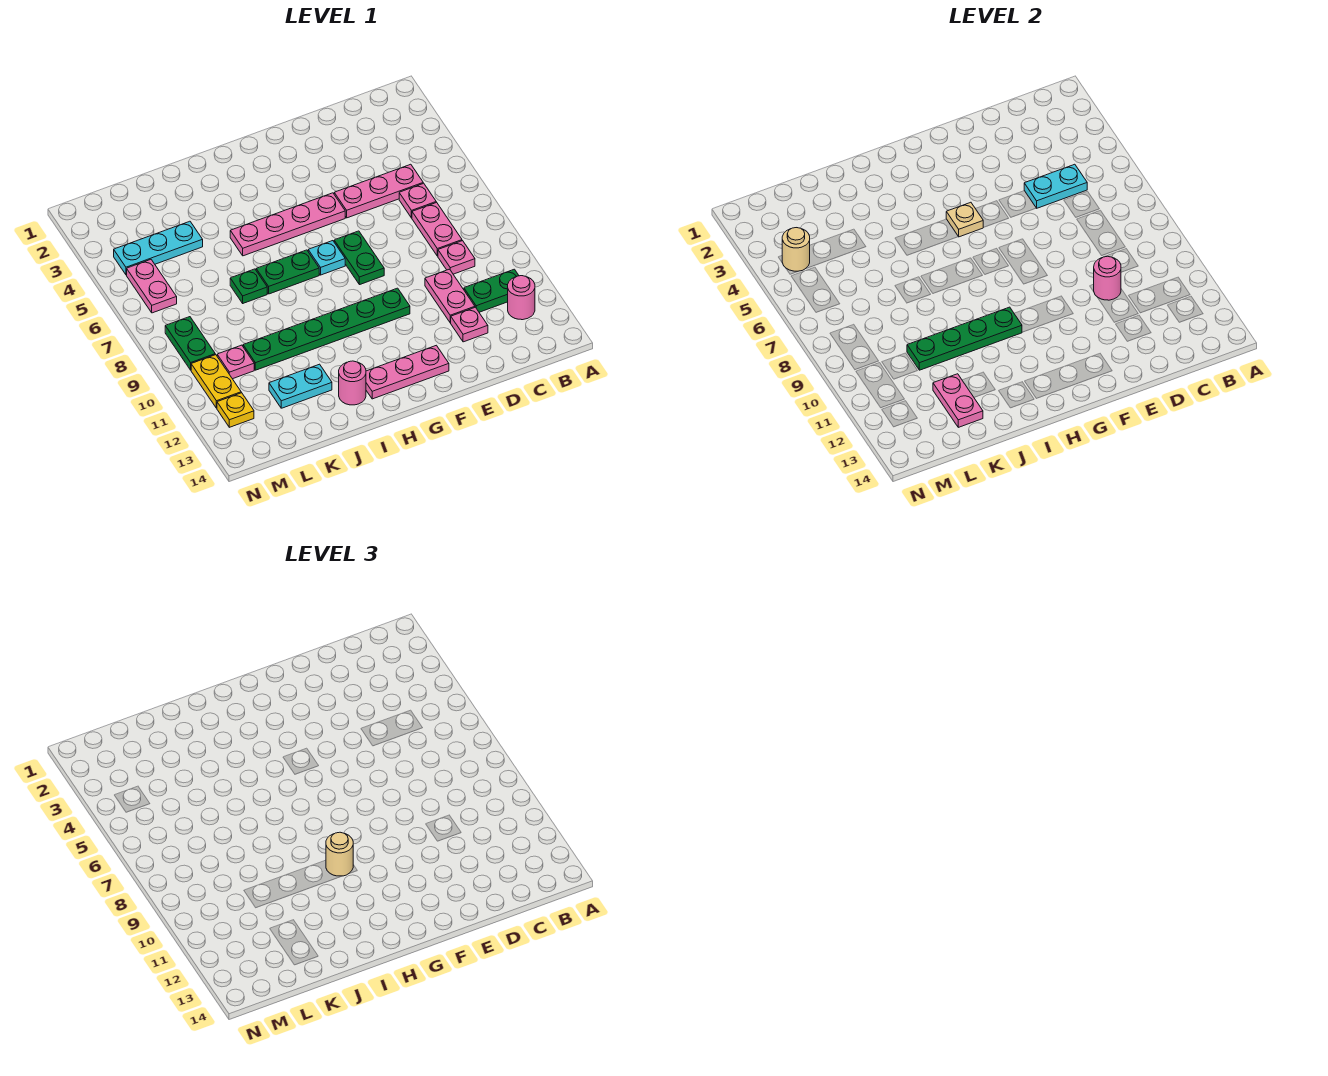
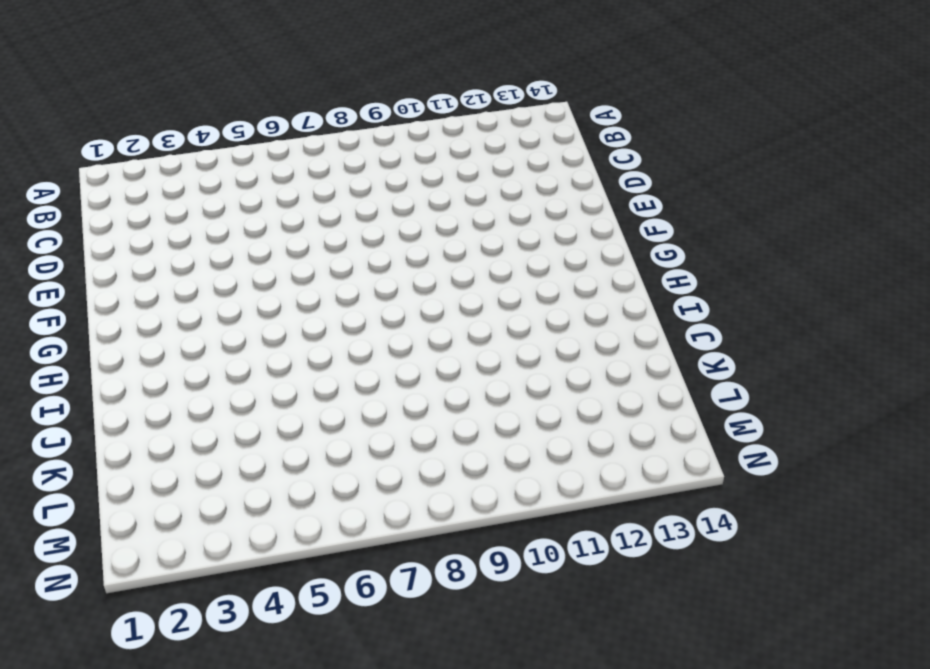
none -> green plate B11:C11 level 1
none -> pink round brick B12 level 1
none -> pink plate C5:E5 level 1
none -> pink plate C6 level 1

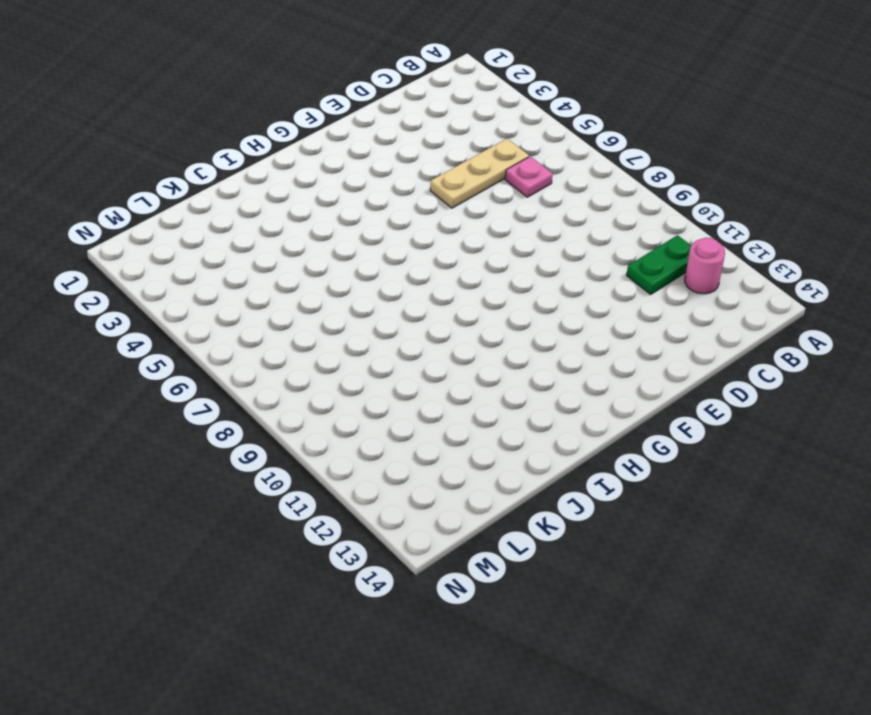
tan plate C5:E5 level 1 -> pink plate C5:E5 level 1
none -> pink plate C7:C8 level 1
none -> pink plate C9 level 1
none -> pink plate D10:D11 level 1
none -> pink plate D12 level 1

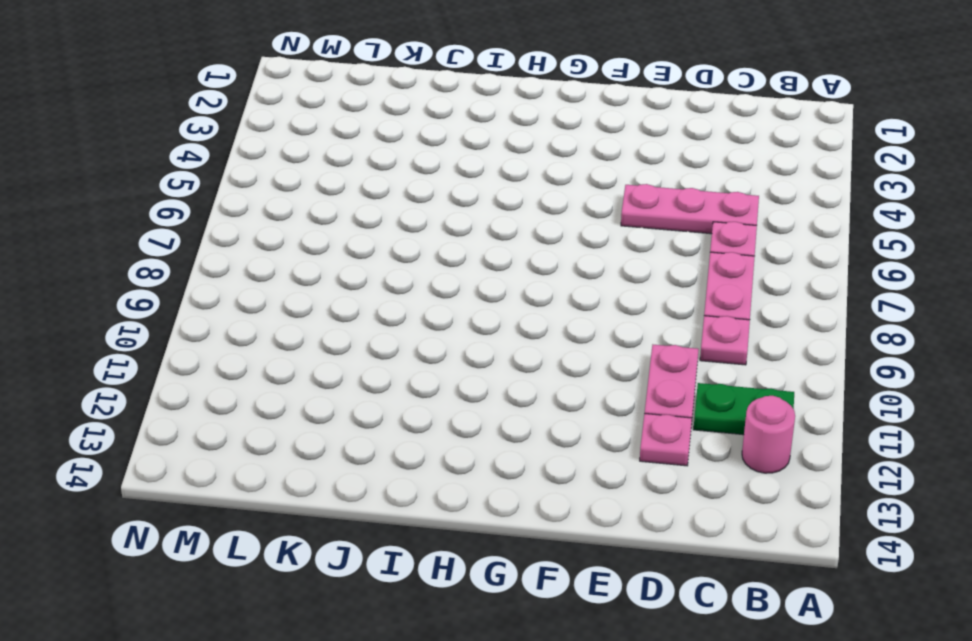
none -> pink plate F5:I5 level 1
none -> green plate F7:F8 level 1
none -> green plate F10:K10 level 1
none -> pink plate F13:H13 level 1

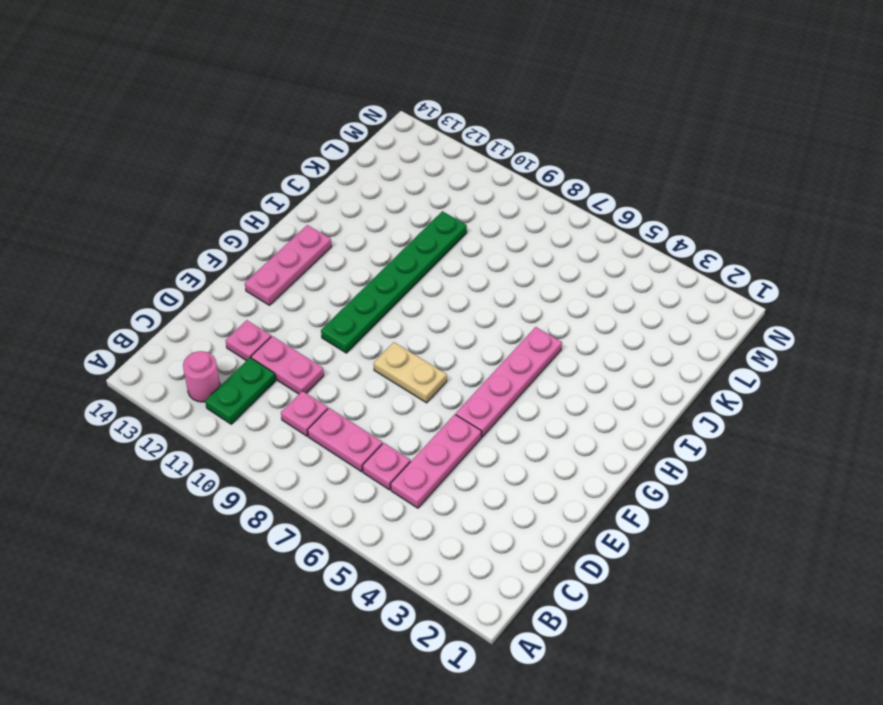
tan plate F7:F8 level 1 -> green plate F7:F8 level 1
none -> cyan plate G7 level 1
none -> green plate H7:I7 level 1
none -> pink round brick I13 level 1
none -> green plate J7 level 1

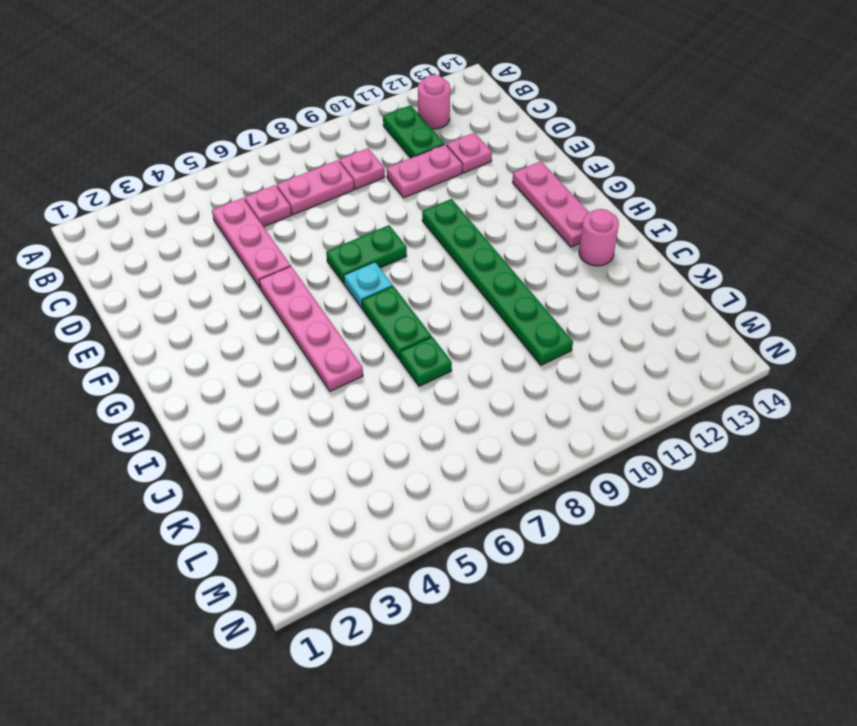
none -> cyan plate J12:K12 level 1
none -> cyan plate K4:M4 level 1
none -> pink plate L10 level 1
none -> pink plate M5:M6 level 1

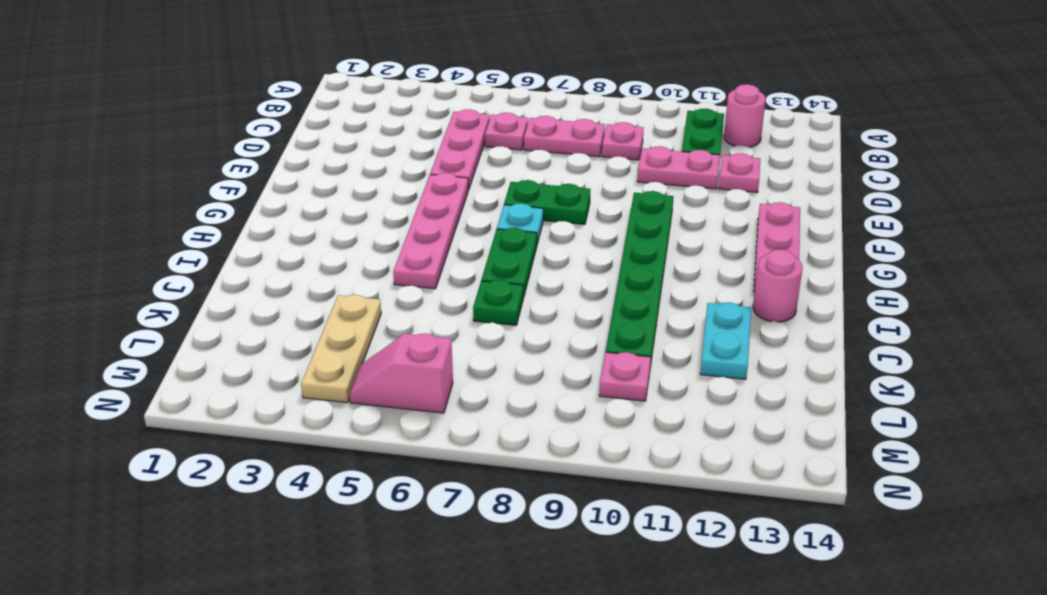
tan plate K4:M4 level 1 -> cyan plate K4:M4 level 1
pink slope M5:M6 level 1 top 6 -> pink plate M5:M6 level 1
none -> green plate M8:M9 level 1
none -> yellow plate M10:M11 level 1
none -> yellow plate M12 level 1
none -> cyan plate C5:D5 level 2

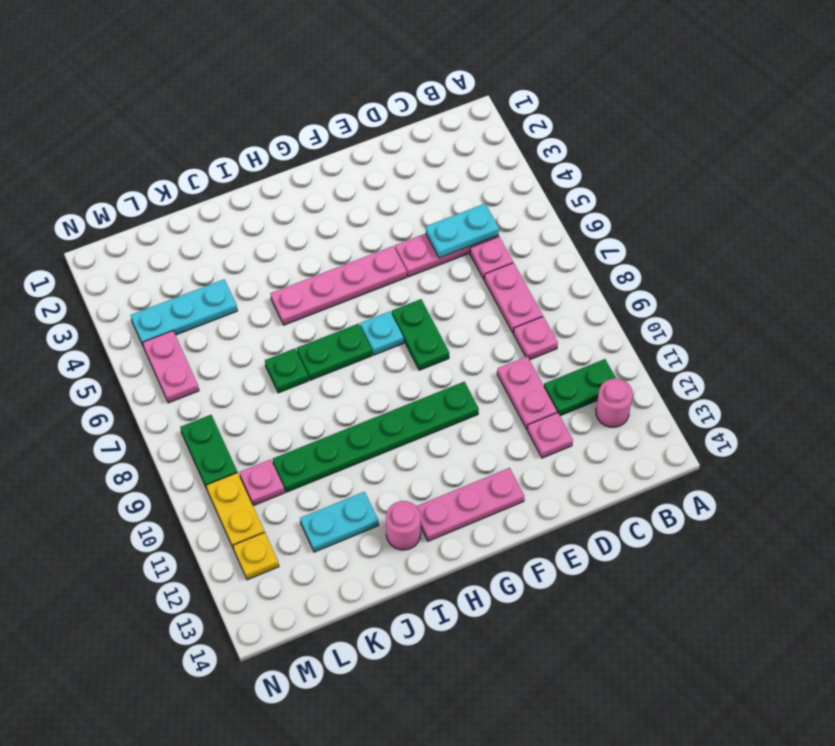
none -> pink round brick D10 level 2
none -> tan plate G5 level 2
none -> green plate H10:K10 level 2
none -> pink plate K12:K13 level 2

